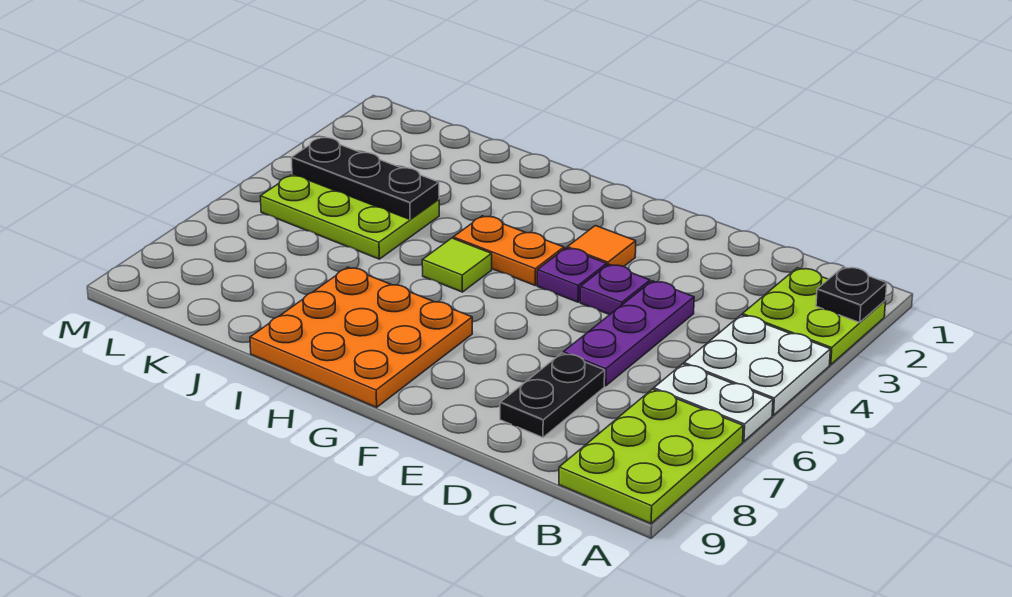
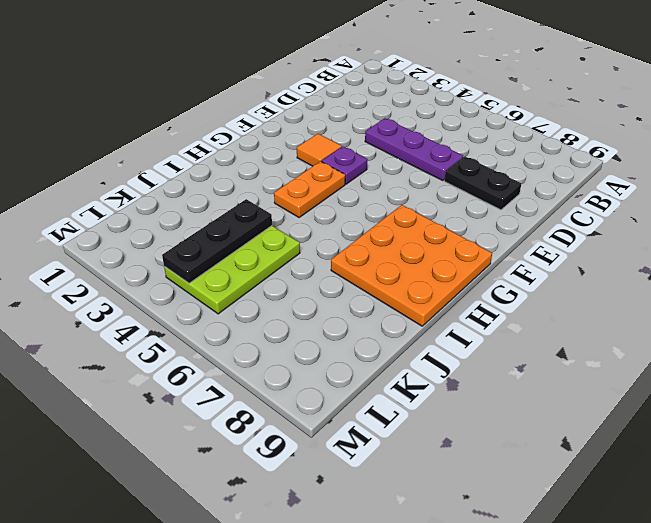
none -> lime plate A2:B3 level 1
none -> white plate A4:B5 level 1
none -> white plate A6:B6 level 1

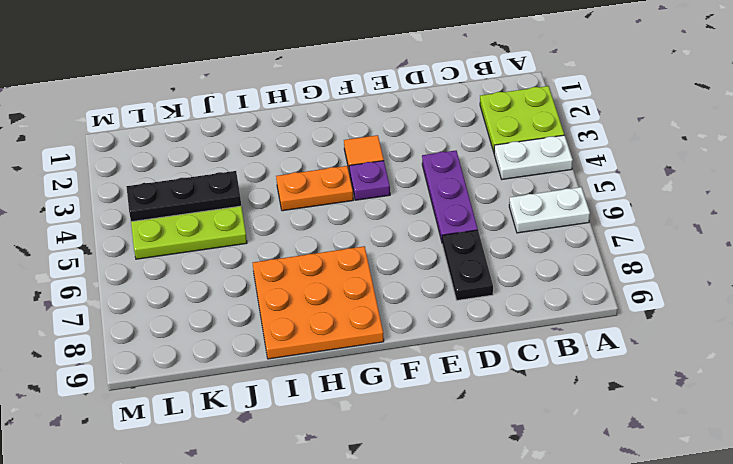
white plate A4:B4 level 1 -> white plate A4:B5 level 1
none -> lime plate A7:B9 level 1
none -> purple plate E4 level 1
none -> lime tile H5 level 1

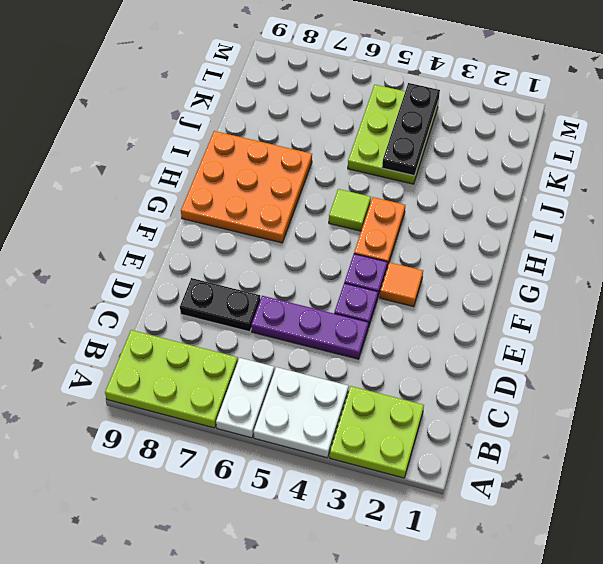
none -> black plate A2 level 2

